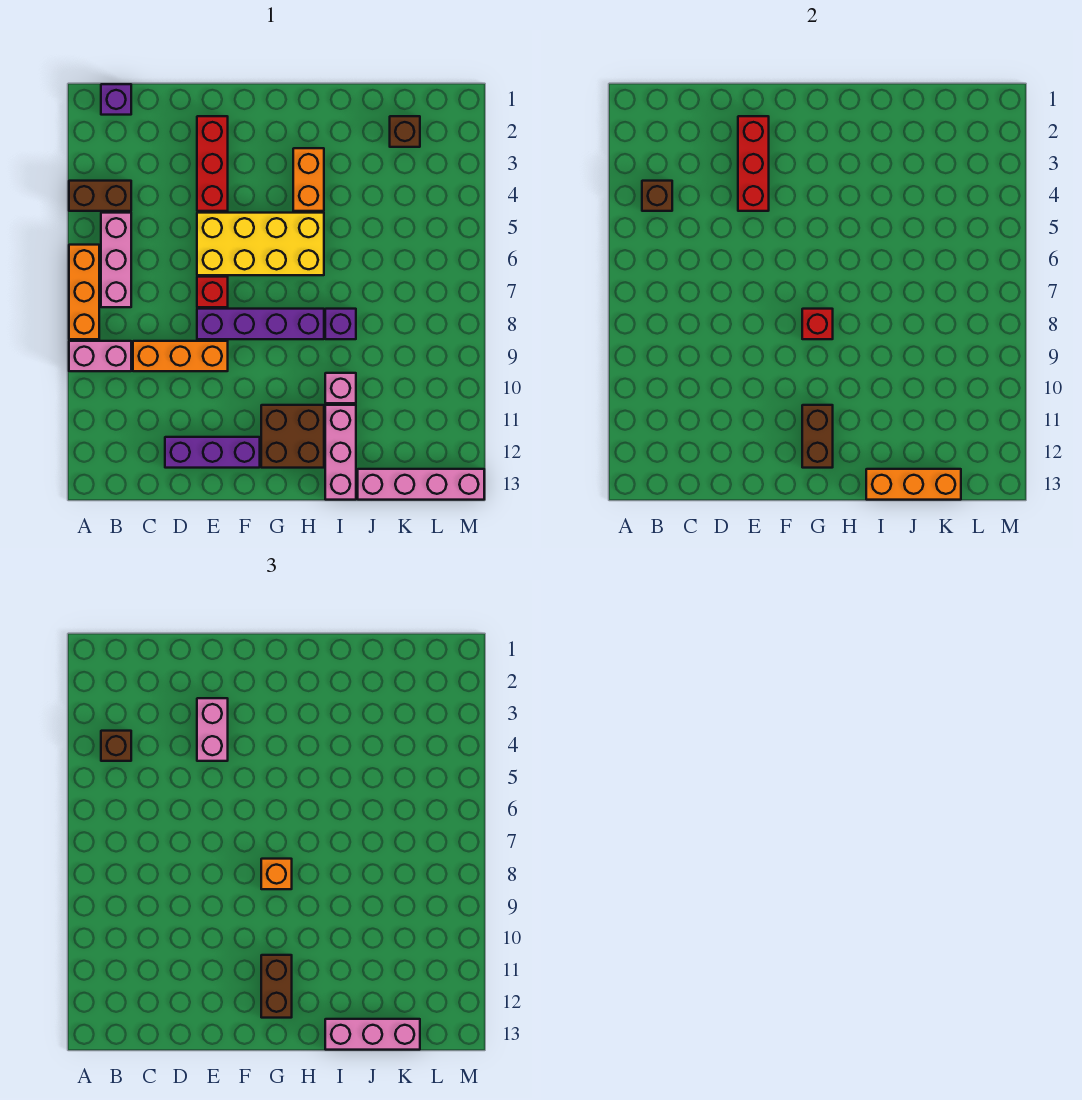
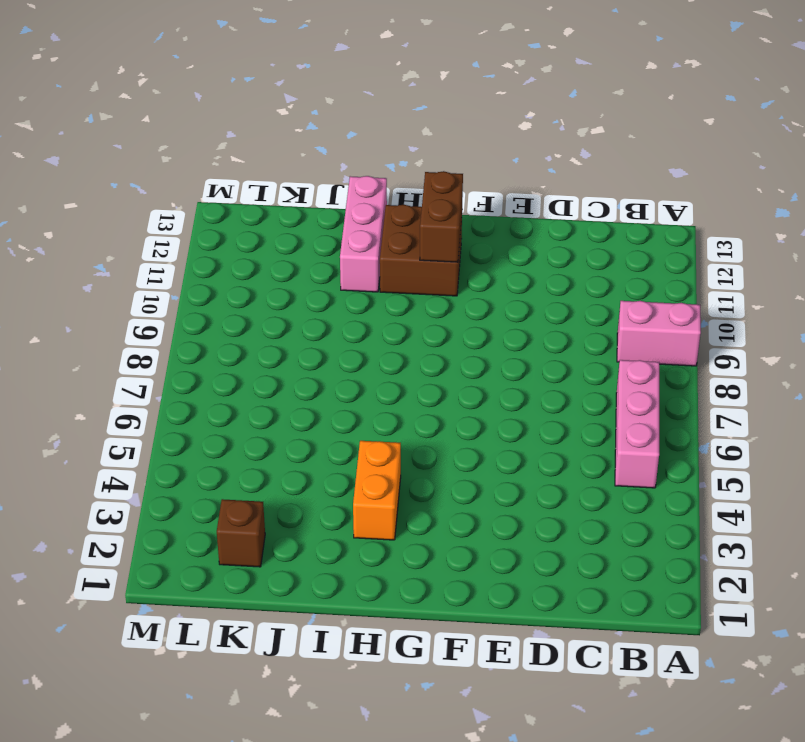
none -> brown brick A4:B4 level 1
none -> orange brick A6:A8 level 1
none -> purple brick B1 level 1

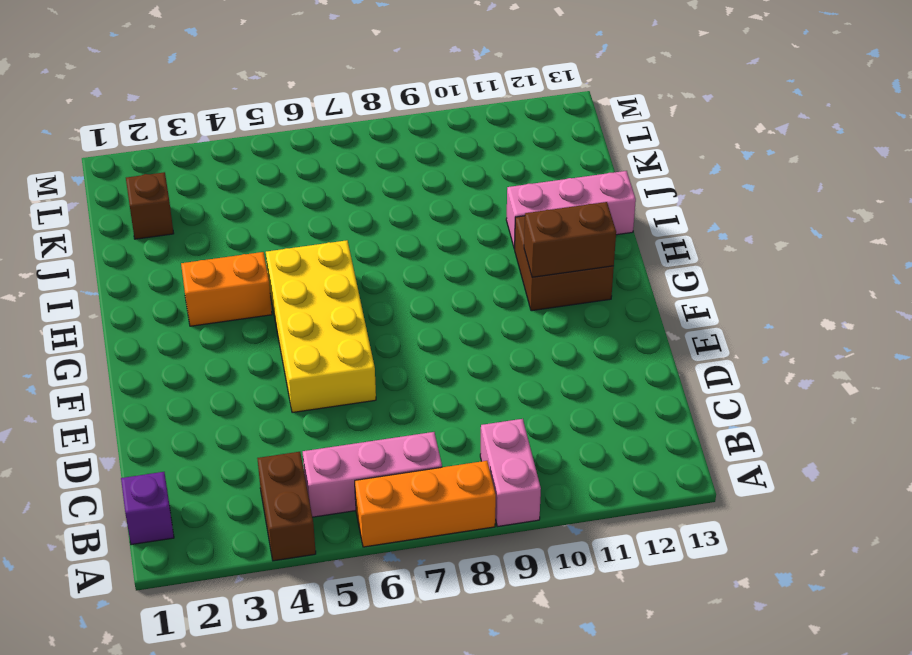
none -> orange brick C9:E9 level 1
none -> purple brick D12:F12 level 1
none -> red brick E2:E4 level 1

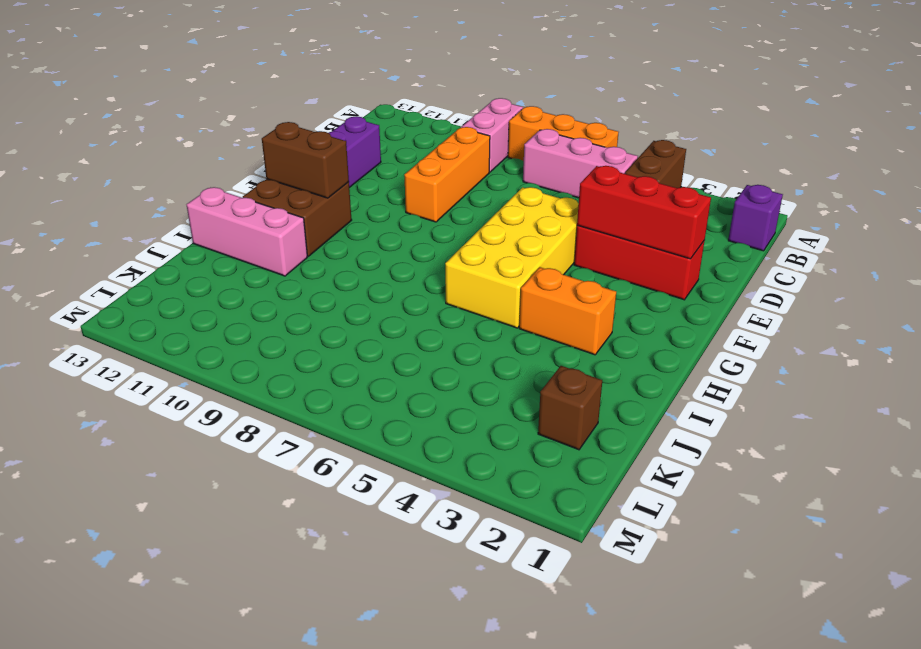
none -> red brick E7 level 1
none -> purple brick E8:H8 level 1
none -> purple brick I8 level 1

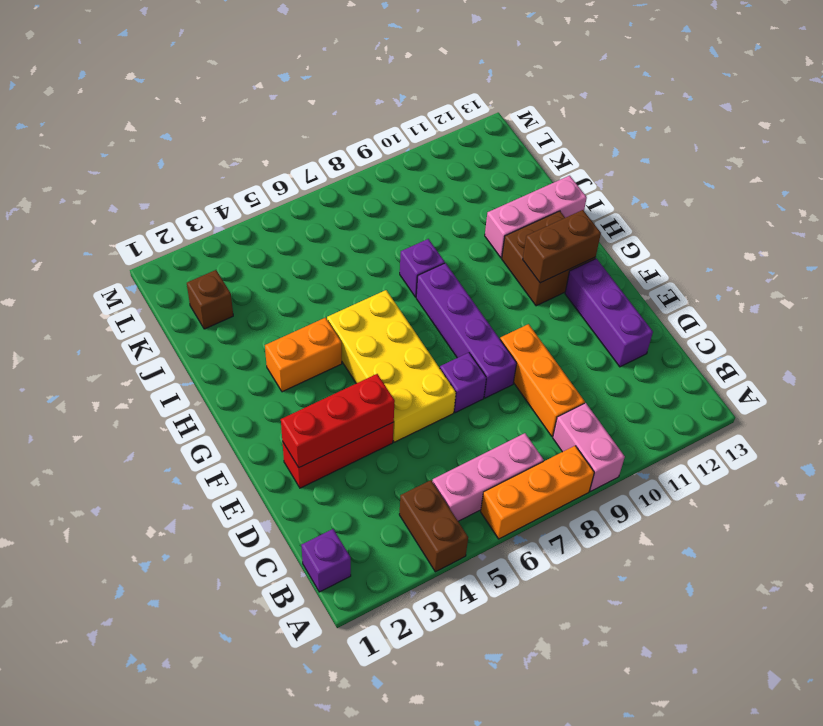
purple brick E7 level 1 -> red brick E7 level 1
none -> pink brick I10 level 1
none -> pink brick J13:M13 level 1
none -> brown brick B4 level 2

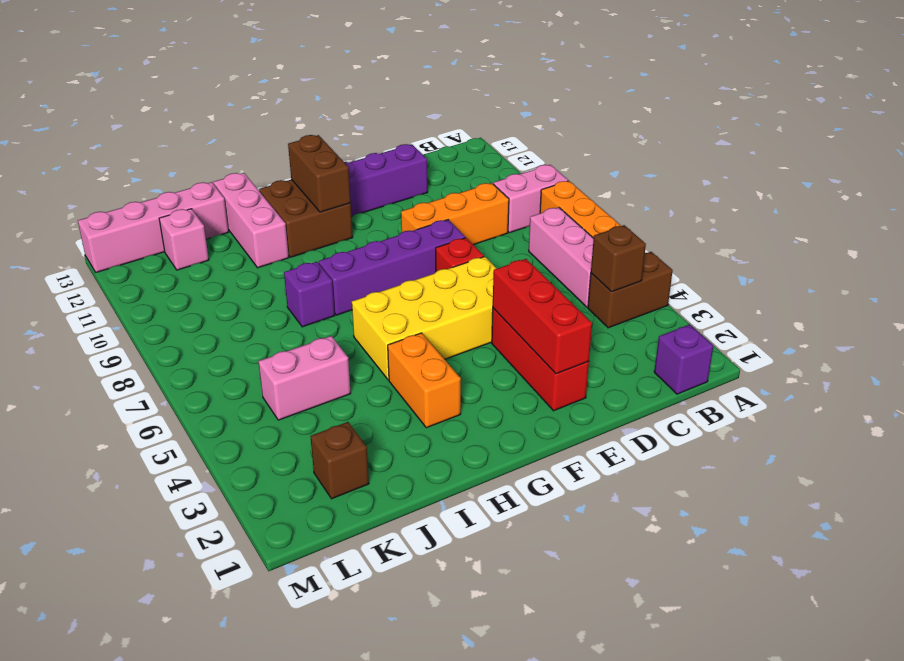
pink brick J5:K5 level 1 -> pink brick E3:E4 level 3
pink brick K12 level 1 -> pink brick I10 level 1
none -> red brick G8 level 2
none -> orange brick I13:K13 level 2
none -> brown brick B4 level 3

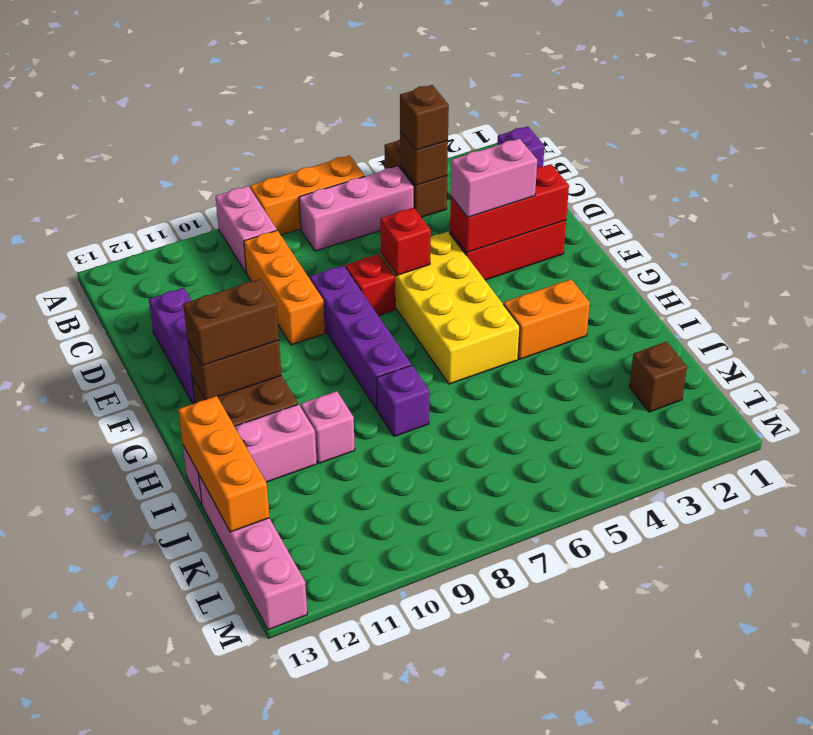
red brick E6 level 2 -> red brick G8 level 2
none -> orange brick G8 level 3
none -> pink brick I13:K13 level 3

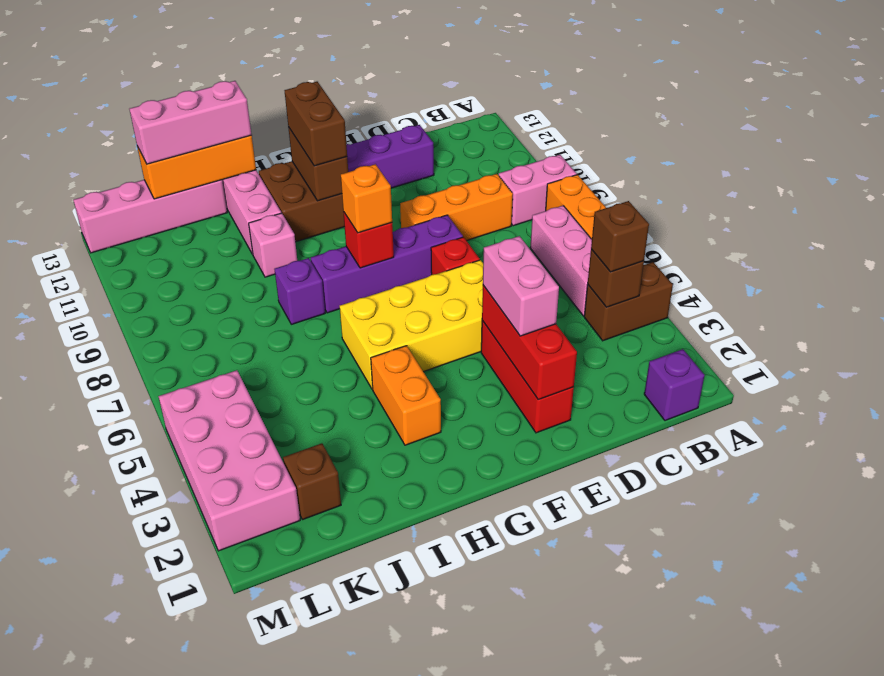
pink brick L2:M5 level 1 -> none

